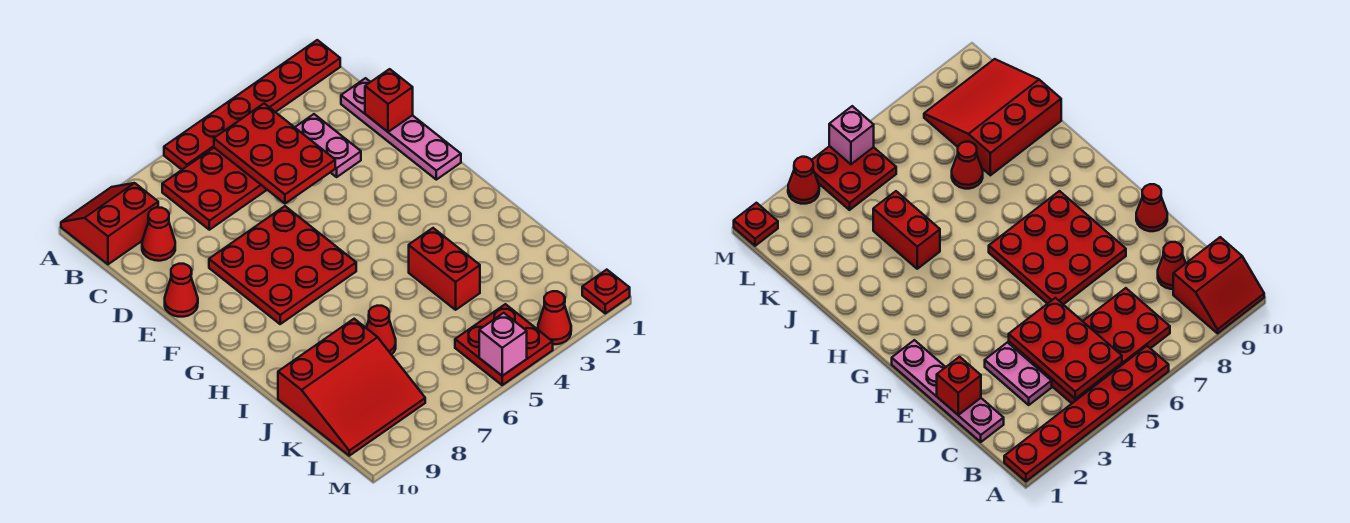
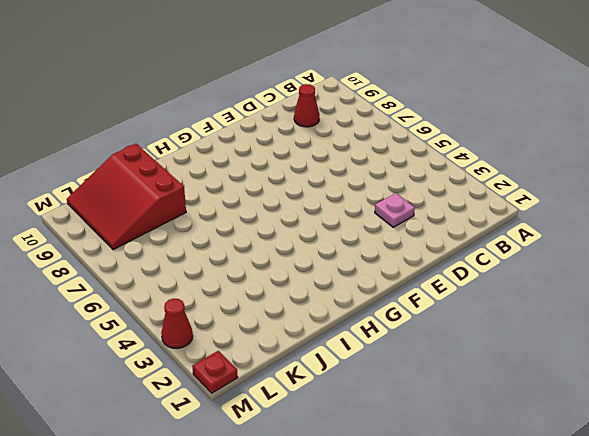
pink plate D3 level 1 -> pink plate C3:D3 level 1
none -> red plate A1:A6 level 1
none -> red slope A9:B10 level 1 top B
none -> red plate B4:C7 level 1

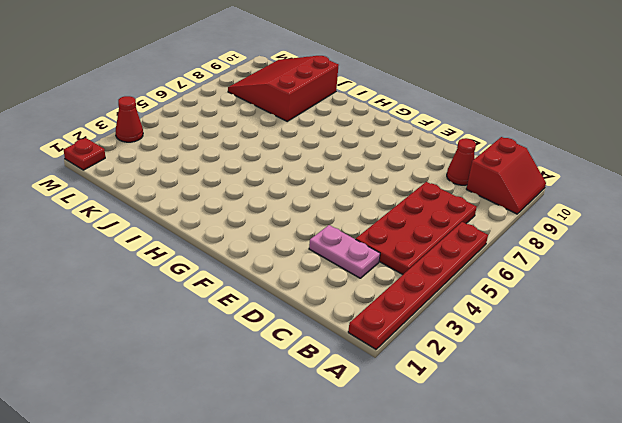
none -> pink plate C1:F1 level 1
none -> red plate E6:G8 level 1
none -> red cone E10 level 1

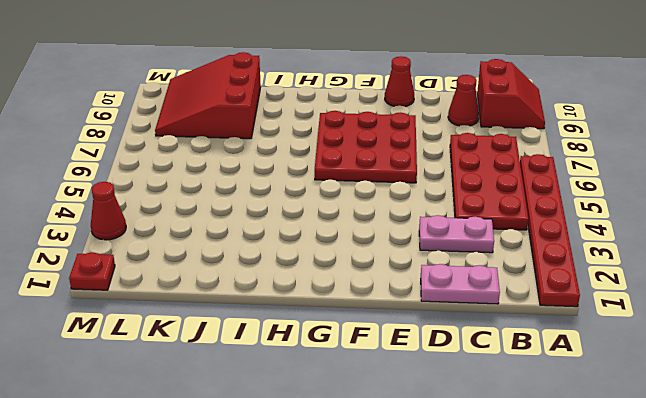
pink plate C1:D1 level 1 -> pink plate C1:F1 level 1
none -> red brick I4:J4 level 1
none -> red cone J7 level 1
none -> red plate L4:M5 level 1

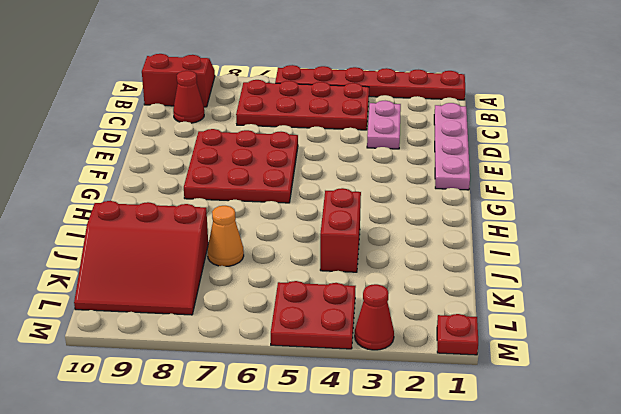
orange cone J7 level 1 -> red cone J7 level 1
none -> red cone E10 level 1
none -> red plate B4:D5 level 2
none -> red brick D1 level 2

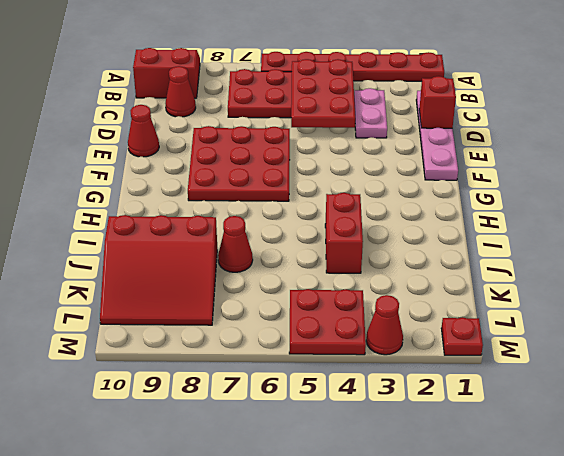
none -> pink brick M5 level 2

